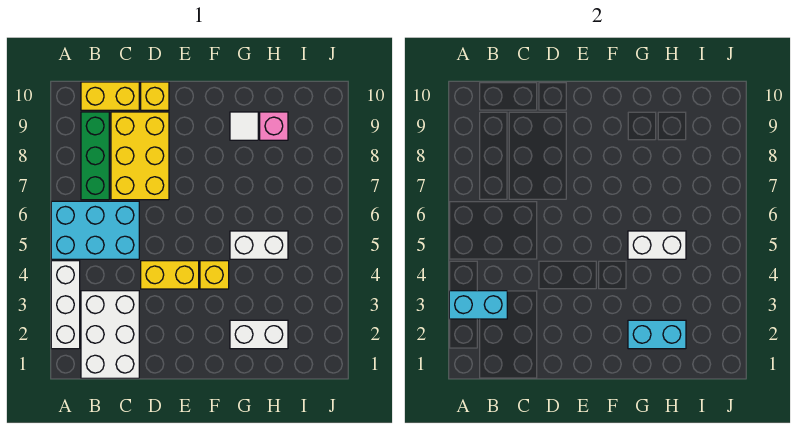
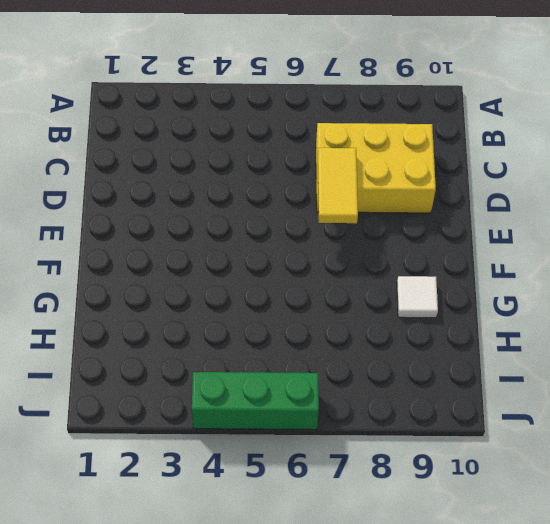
yellow tile D7:E7 level 2 -> none
green brick J4:J6 level 1 -> green brick B7:B9 level 1
none -> white brick A2:A4 level 1
none -> cyan brick A5:C6 level 1
none -> white brick B1:C3 level 1

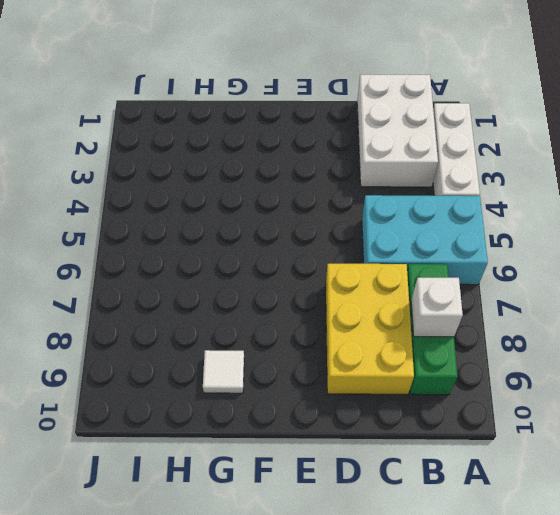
white brick B8 level 2 -> none
none -> yellow brick B10:C10 level 1
none -> yellow brick D4:E4 level 1
none -> yellow brick D10 level 1

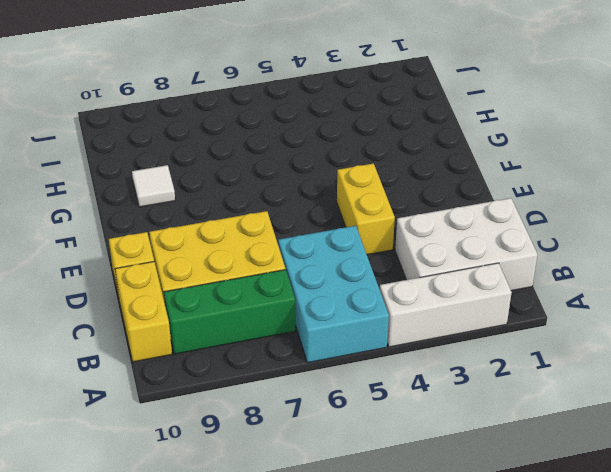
none -> yellow brick F4 level 1
none -> white brick G2:H2 level 1
none -> white brick G5:H5 level 1

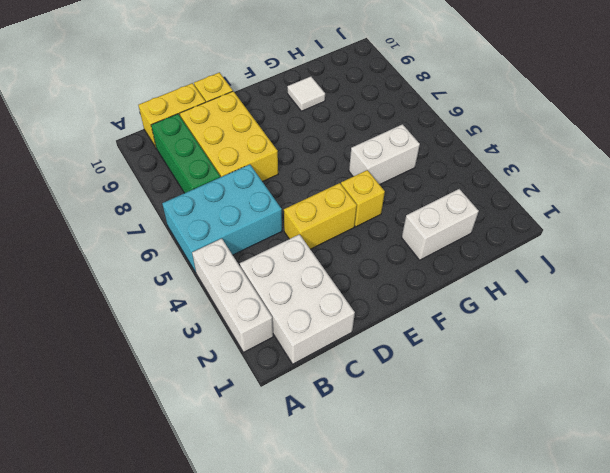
none -> pink brick H9 level 1
none -> cyan brick A3:B3 level 2
none -> cyan brick G2:H2 level 2

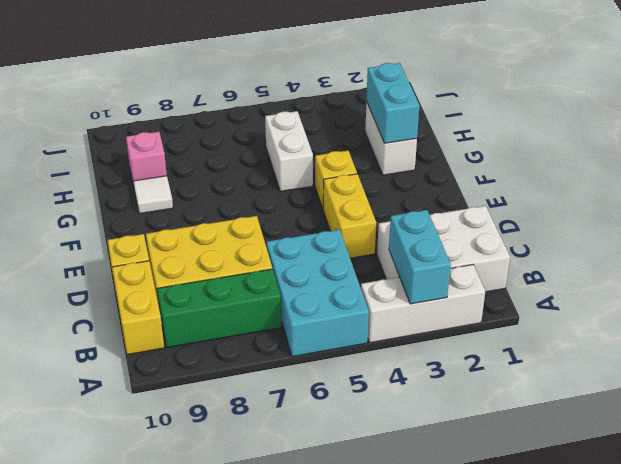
none -> white brick G5:H5 level 2

